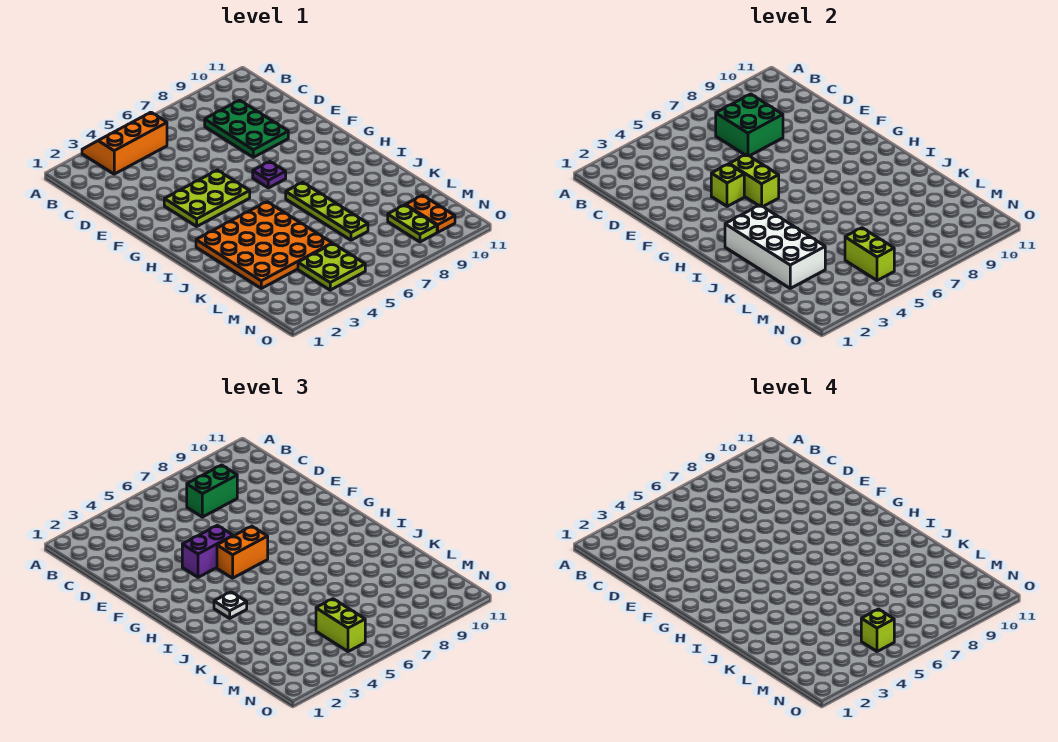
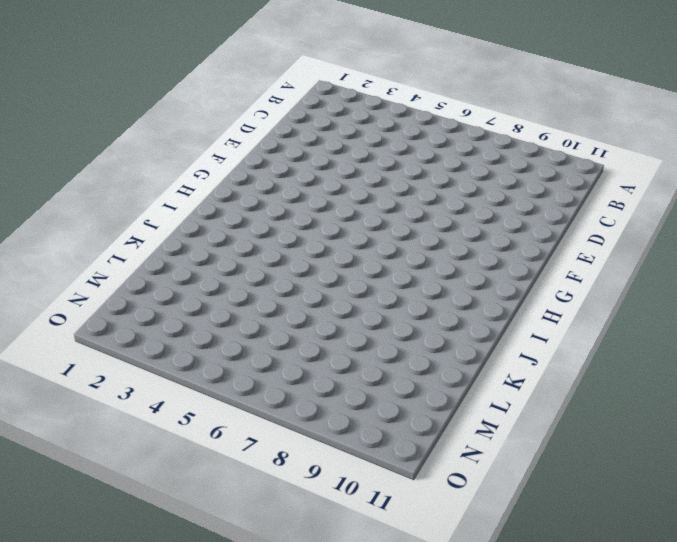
none -> orange slope A3:B5 level 1 top B
none -> green plate C8:E9 level 1
none -> lime plate F3:G5 level 1

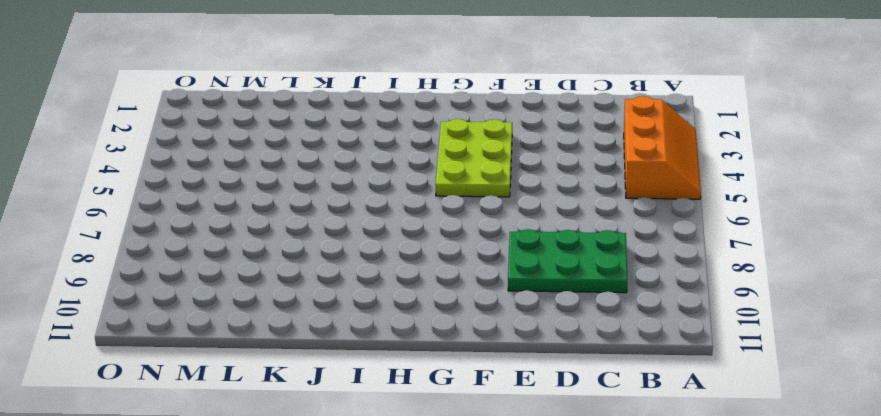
none -> purple plate G7 level 1
none -> orange plate I2:L5 level 1
none -> lime plate I7:L7 level 1

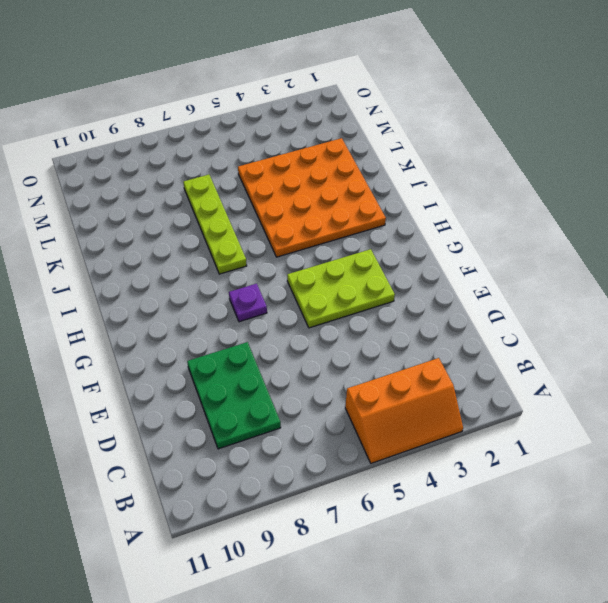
none -> lime plate M4:N5 level 1
none -> lime plate M9:N9 level 1
none -> orange plate M10:N10 level 1

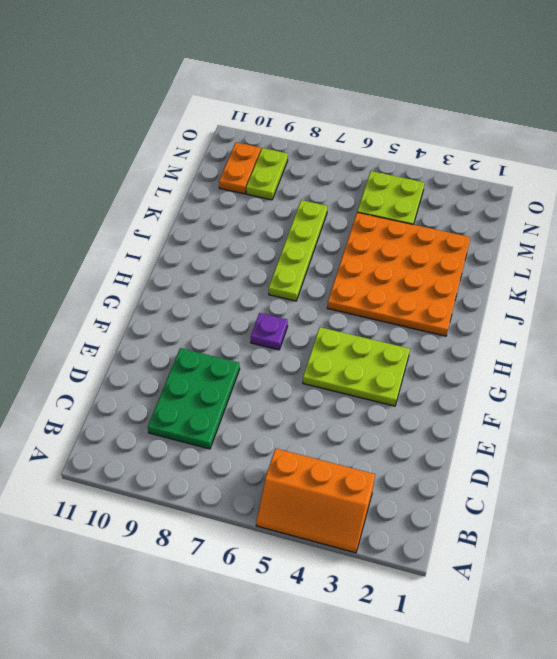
none -> green brick C7:D8 level 2
none -> lime brick F4 level 2
none -> lime brick F5:G5 level 2

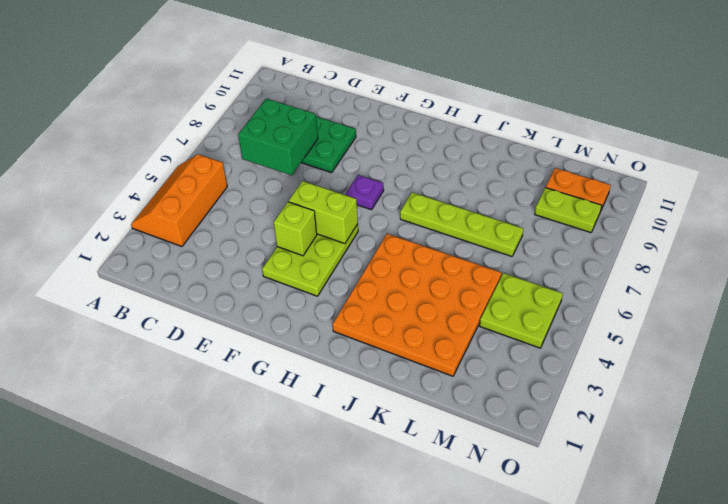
none -> white brick I2:L3 level 2
none -> lime brick M5:N5 level 2
none -> green brick C7:C8 level 3

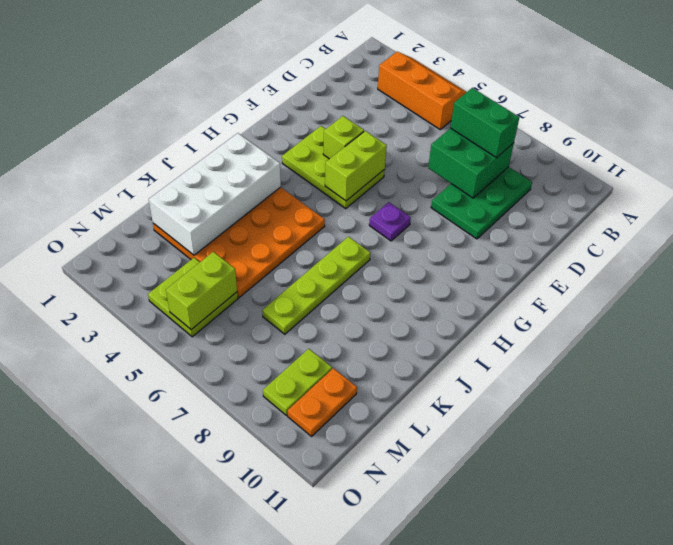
none -> purple brick F4:F5 level 3
none -> orange brick G5:G6 level 3
none -> white plate I3 level 3

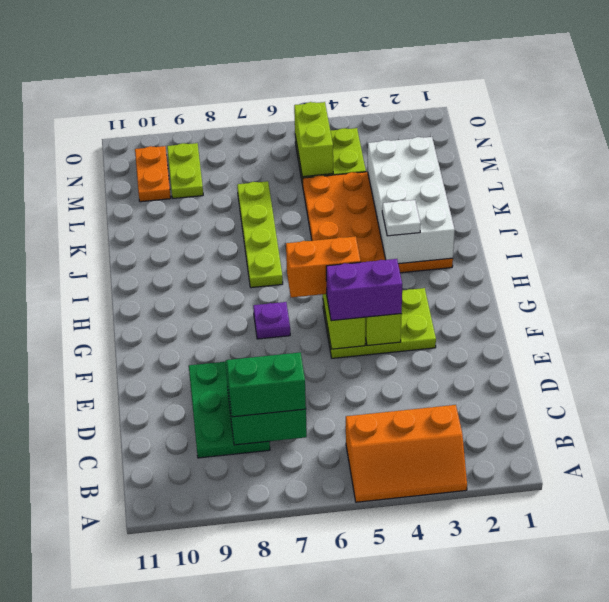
none -> lime brick M5:N5 level 3
none -> lime brick N5 level 4

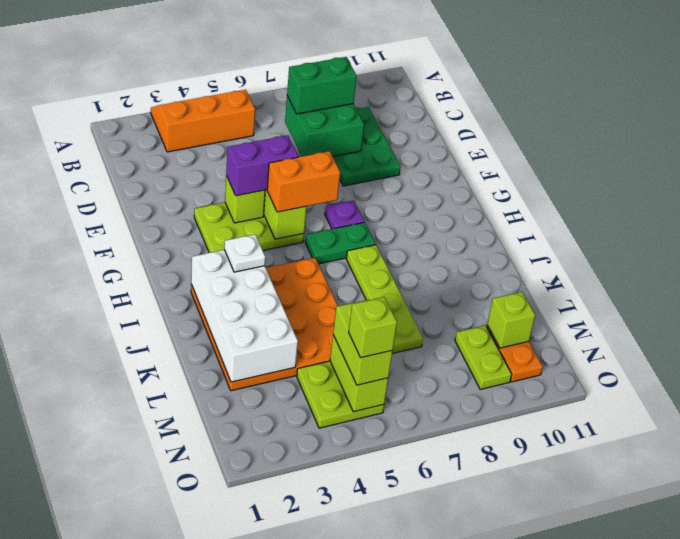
green plate H6:H7 level 1 -> none
lime brick M10 level 2 -> none

